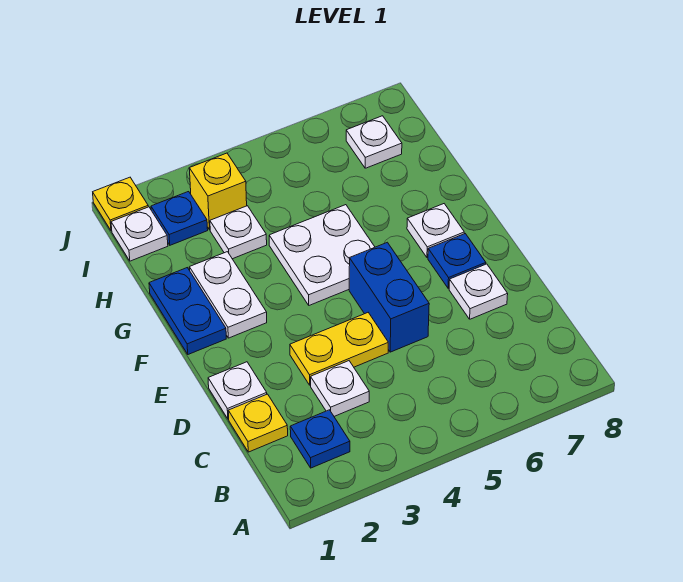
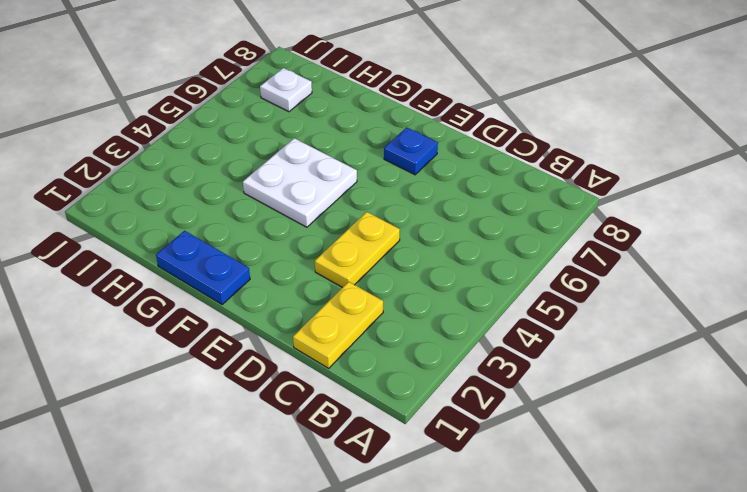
yellow plate C1:C2 level 1 -> yellow plate C1 level 1
none -> blue plate B2 level 1
none -> white plate C3 level 1
none -> white plate D1 level 1

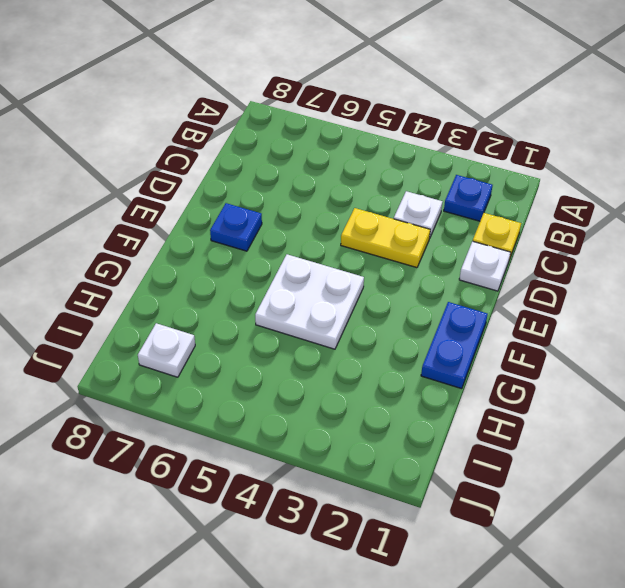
none -> blue brick D5:E5 level 1
none -> white plate D7 level 1
none -> white plate F2:G2 level 1

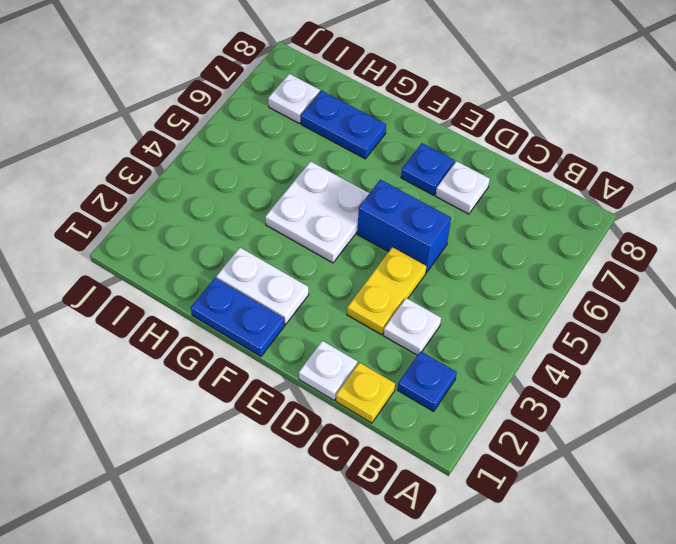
blue plate G7:H7 level 1 -> none
none -> white plate F7 level 1
none -> white plate H3 level 1
none -> white plate I1 level 1

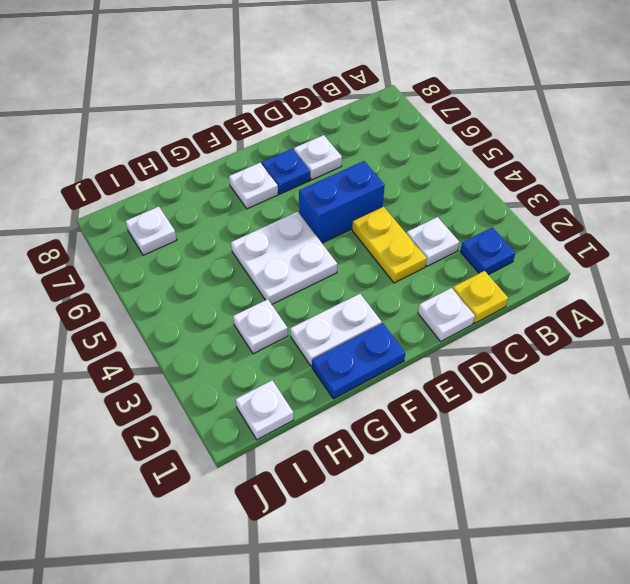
none -> blue plate I2 level 1
none -> yellow brick I3 level 1
none -> yellow plate J1 level 1

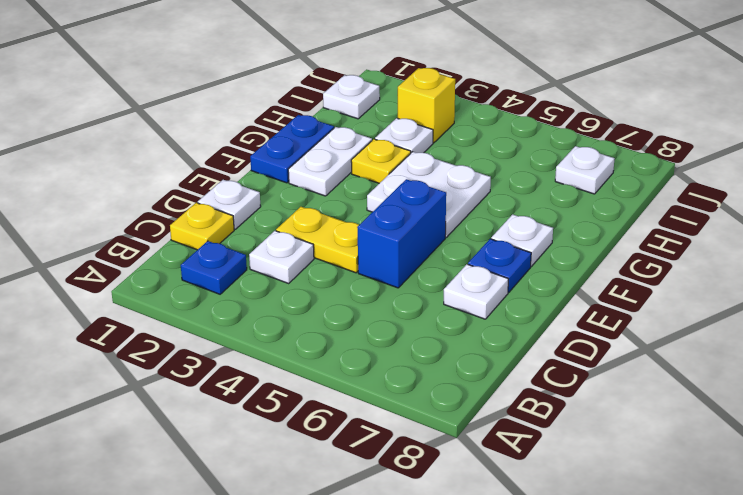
yellow plate G3 level 1 -> yellow plate J1 level 1
none -> blue plate I2 level 1

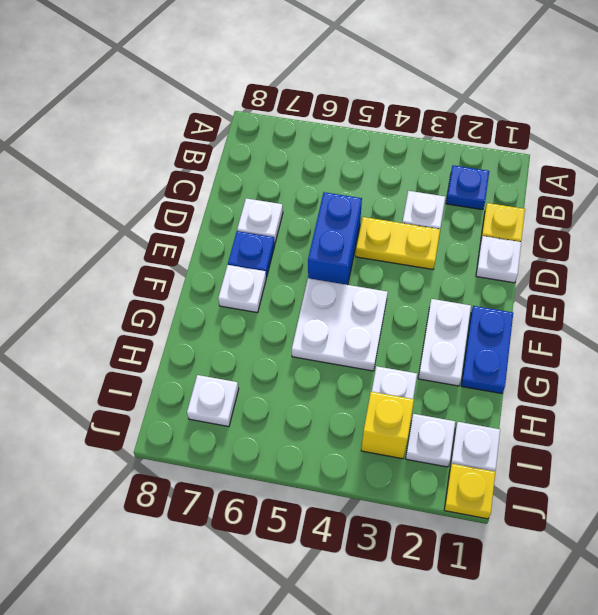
white plate I2 level 1 -> blue plate I2 level 1

